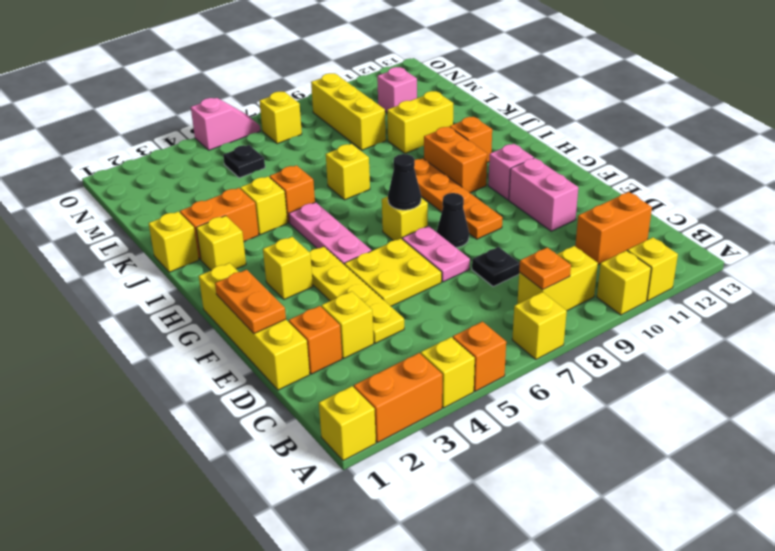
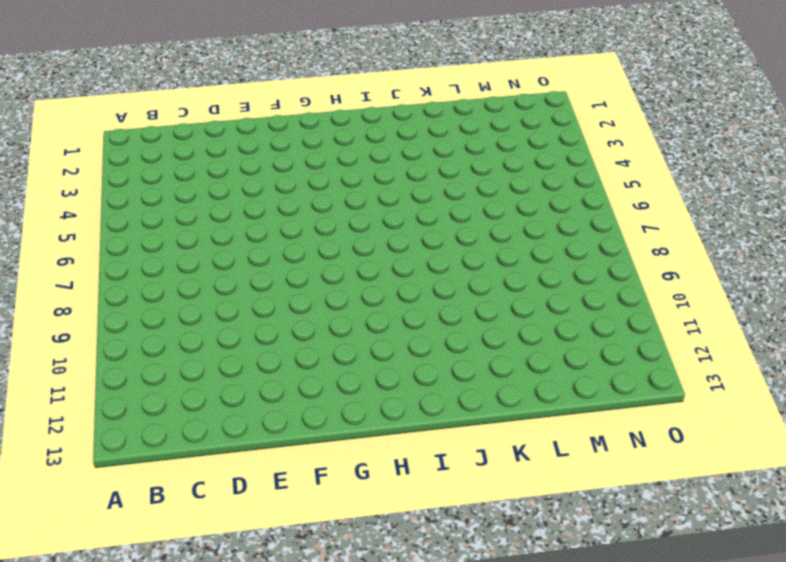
none -> yellow brick A1 level 1
none -> orange brick A2:A3 level 1
none -> yellow brick A4 level 1
none -> orange brick A5 level 1

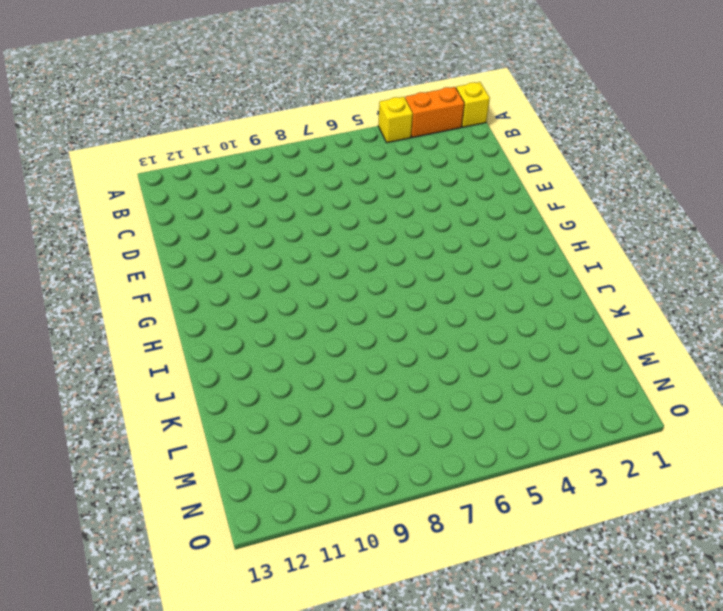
none -> orange brick A5 level 1
none -> yellow brick A7 level 1
none -> yellow brick A10 level 1
none -> yellow brick A11 level 1

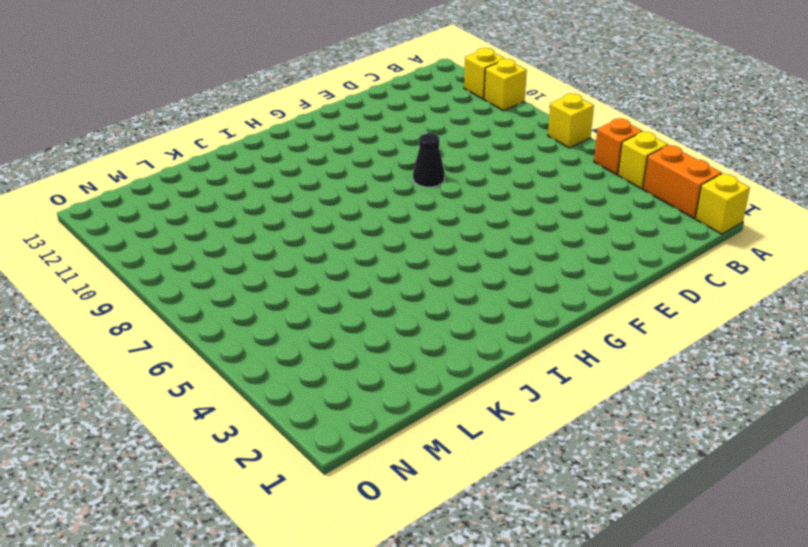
none -> yellow brick B8:B9 level 1
none -> orange brick C11:C12 level 1
none -> yellow brick D1:G1 level 1
none -> orange brick D2 level 1

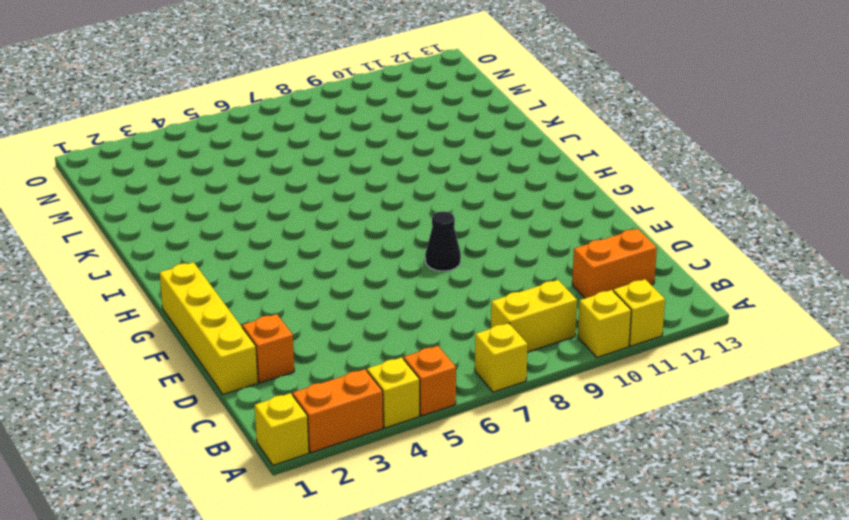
none -> yellow brick D3 level 1
none -> yellow plate D4:G4 level 1
none -> black plate D8 level 1
none -> yellow plate E5:F6 level 1

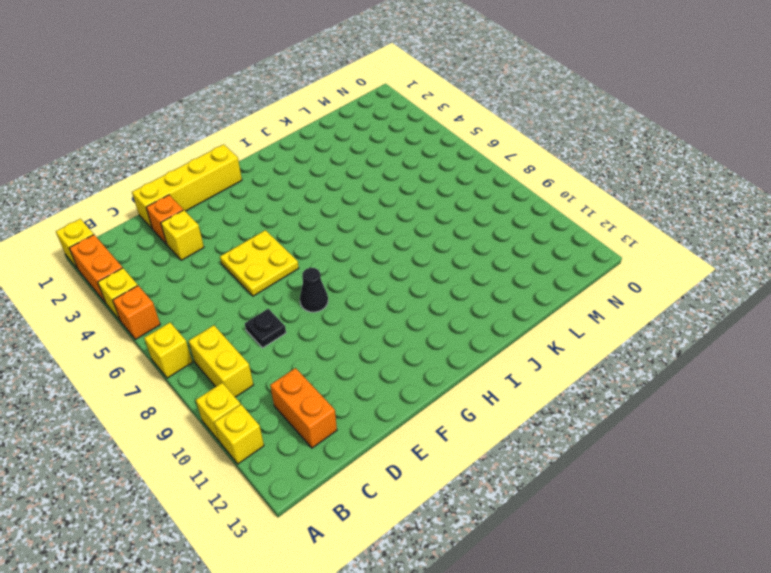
none -> yellow plate D4:G4 level 1
none -> pink plate E7:F7 level 1
none -> pink brick E11:F11 level 1
none -> orange plate F9:I9 level 1

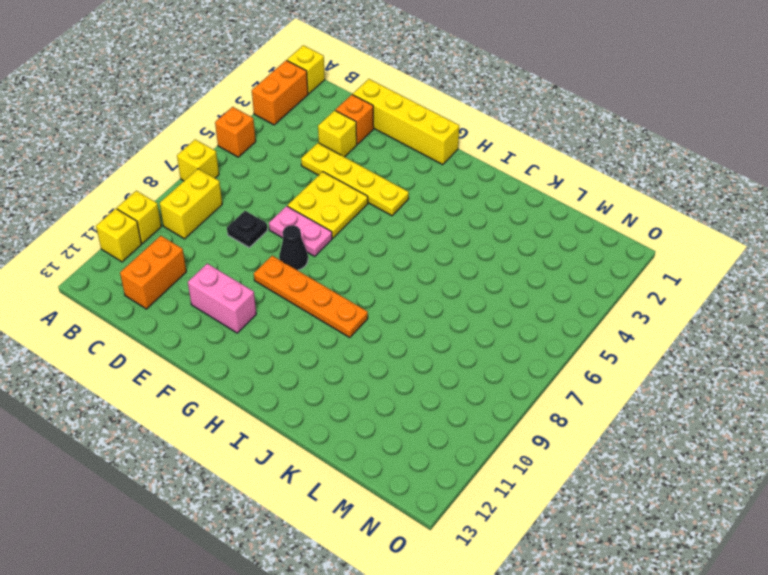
none -> yellow brick A4 level 1
none -> yellow brick G3 level 1
none -> pink plate G5:I5 level 1
none -> yellow brick G7 level 1

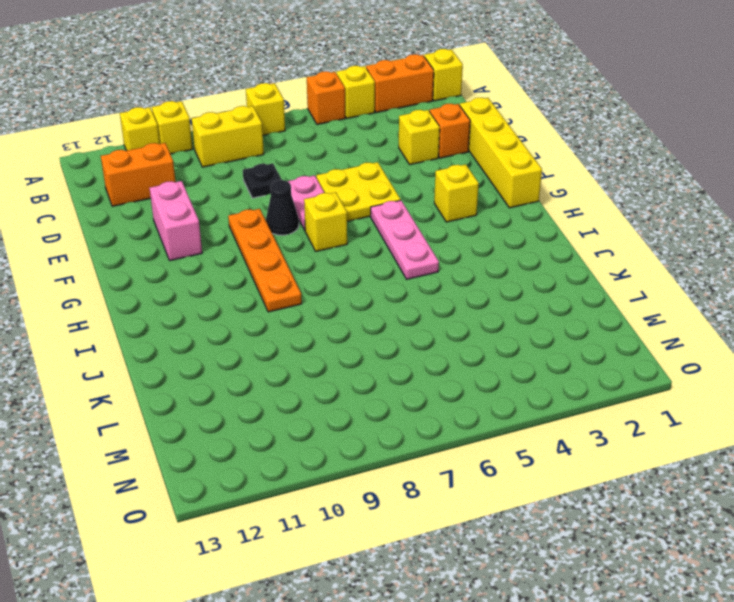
none -> yellow plate D4:G4 level 1
none -> pink brick G11 level 1
none -> orange brick H10:I10 level 1
none -> yellow brick I2 level 1

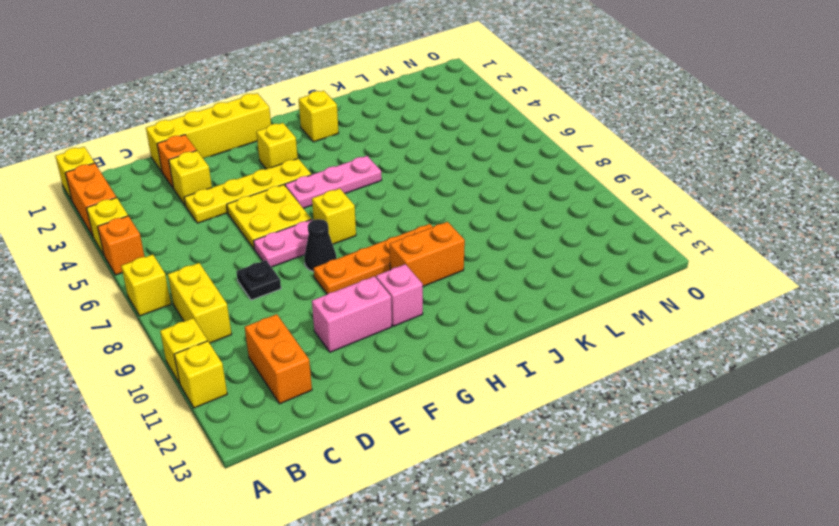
none -> orange brick I11 level 1
none -> yellow brick J1 level 1
none -> orange brick J2:J3 level 1
none -> yellow brick J4 level 1

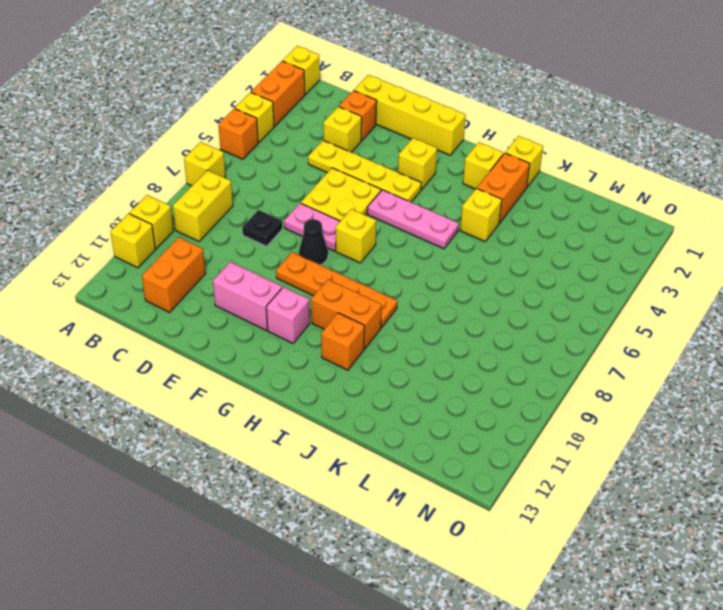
none -> orange brick J5 level 1
none -> yellow brick J7 level 1
none -> yellow brick K10:K11 level 1
none -> yellow brick L9:N9 level 1

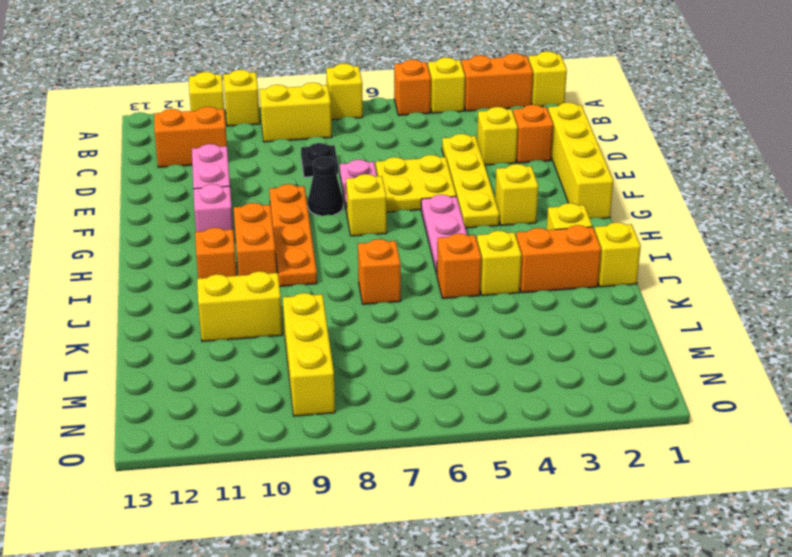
orange brick J7 level 1 -> yellow brick J7 level 1
none -> black plate M5 level 1
none -> pink brick M11 level 1
none -> yellow brick N7 level 1
none -> pink slope O5:O6 level 1 top 5

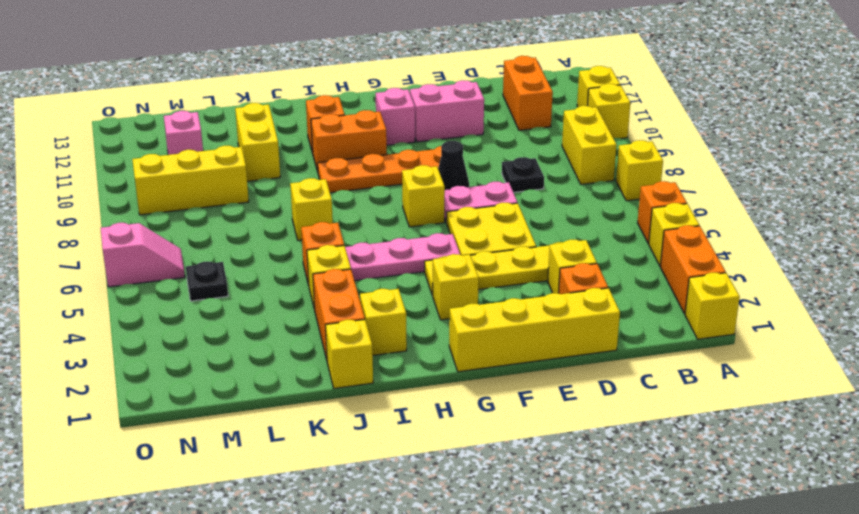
pink slope N6:O6 level 1 top O -> pink slope O5:O6 level 1 top 5
none -> yellow brick N7 level 1
none -> orange plate B8 level 2
none -> orange plate E1:F1 level 2
none -> black cone G7 level 2

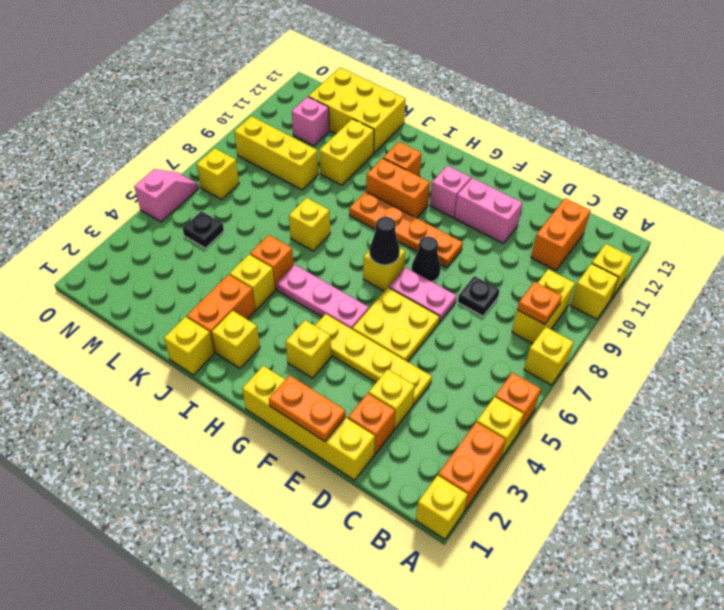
yellow brick K12:M13 level 1 -> none

